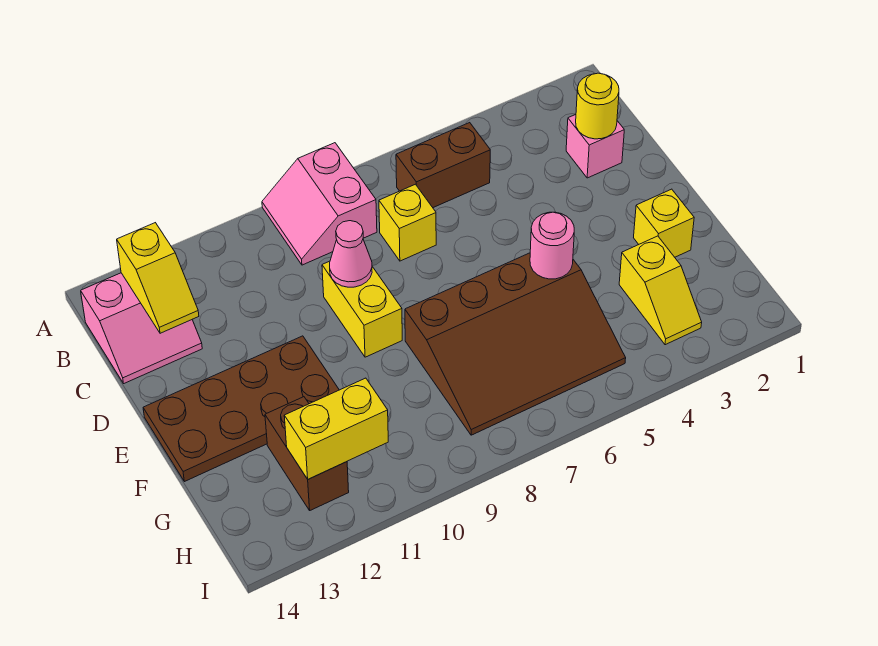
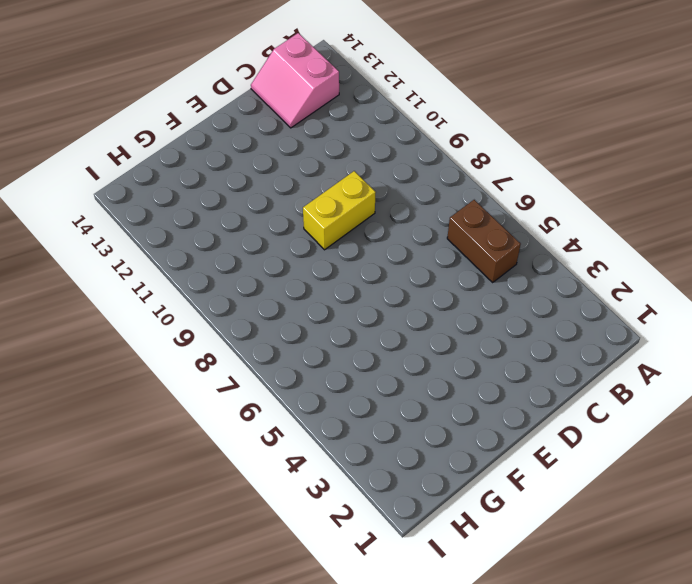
none -> pink slope A8:B9 level 1 top 8
none -> pink brick C2 level 1
none -> yellow brick C7 level 1

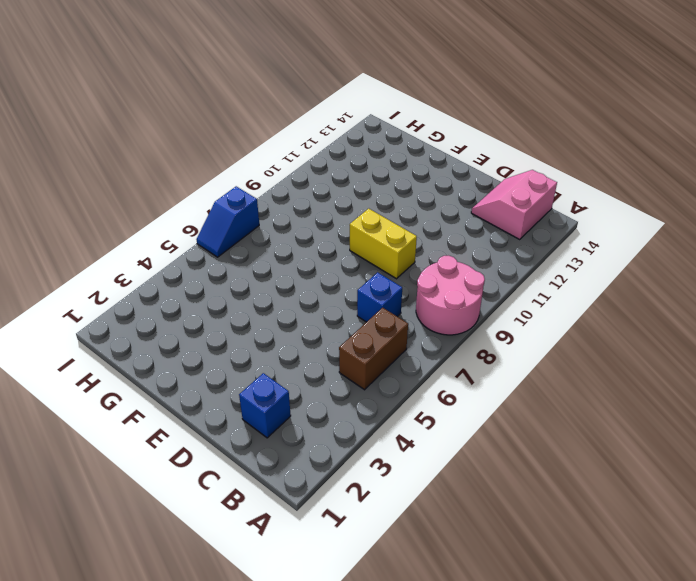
pink round brick A8:B9 level 1 -> pink slope A8:B9 level 1 top 8
blue brick C2 level 1 -> pink brick C2 level 1
blue brick C7 level 1 -> yellow brick C7 level 1
blue slope I6:I7 level 1 top 7 -> none
none -> brown plate E11:F14 level 1
none -> yellow brick F2 level 1
none -> brown slope F5:H8 level 1 top F

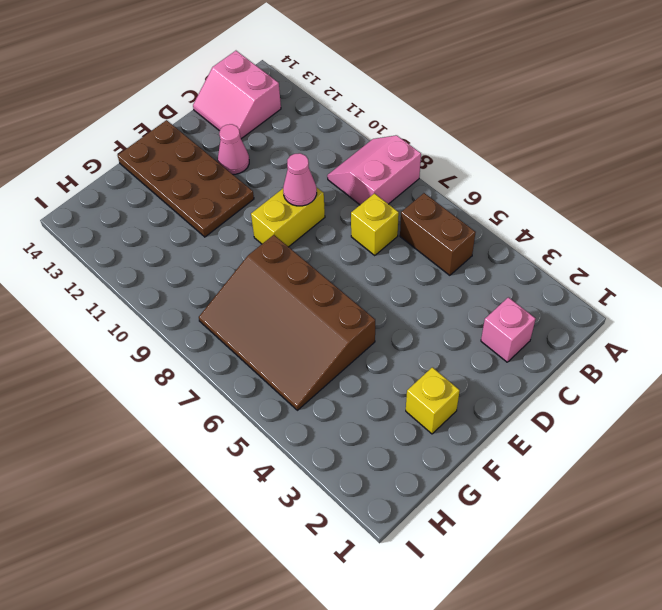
pink cone D12 level 1 -> none
none -> yellow slope G3:H3 level 1 top G
none -> brown brick G12:H12 level 1
none -> yellow slope B13:C13 level 2 top B

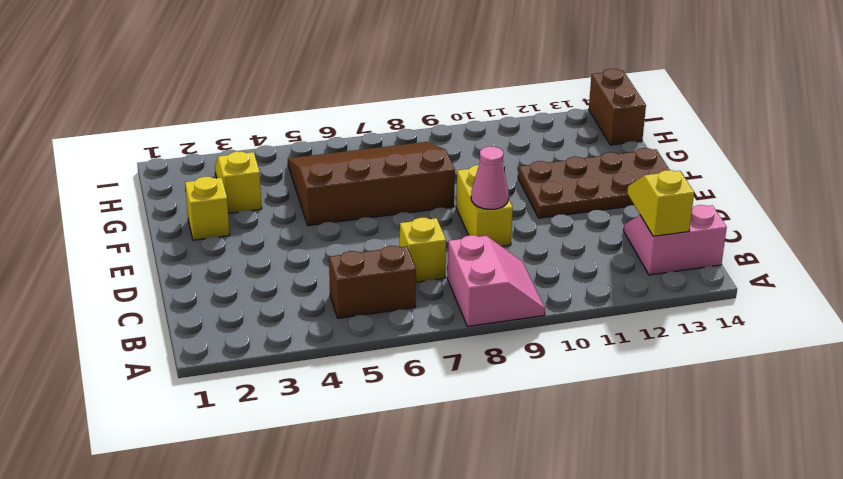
brown brick H14:I14 level 1 -> brown brick G12:H12 level 1
none -> pink brick C2 level 1
none -> yellow round brick C2 level 2
none -> pink round brick F5 level 2

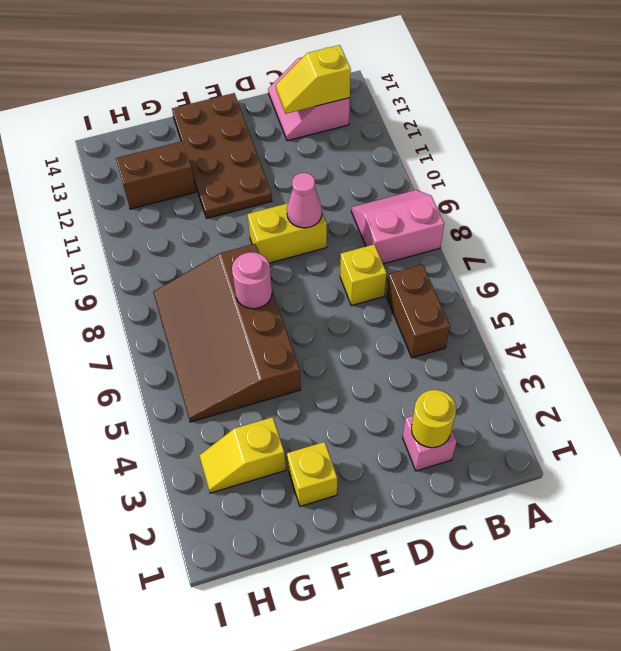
pink round brick F7 level 2 -> pink round brick F5 level 2
none -> yellow brick H11:H12 level 2

